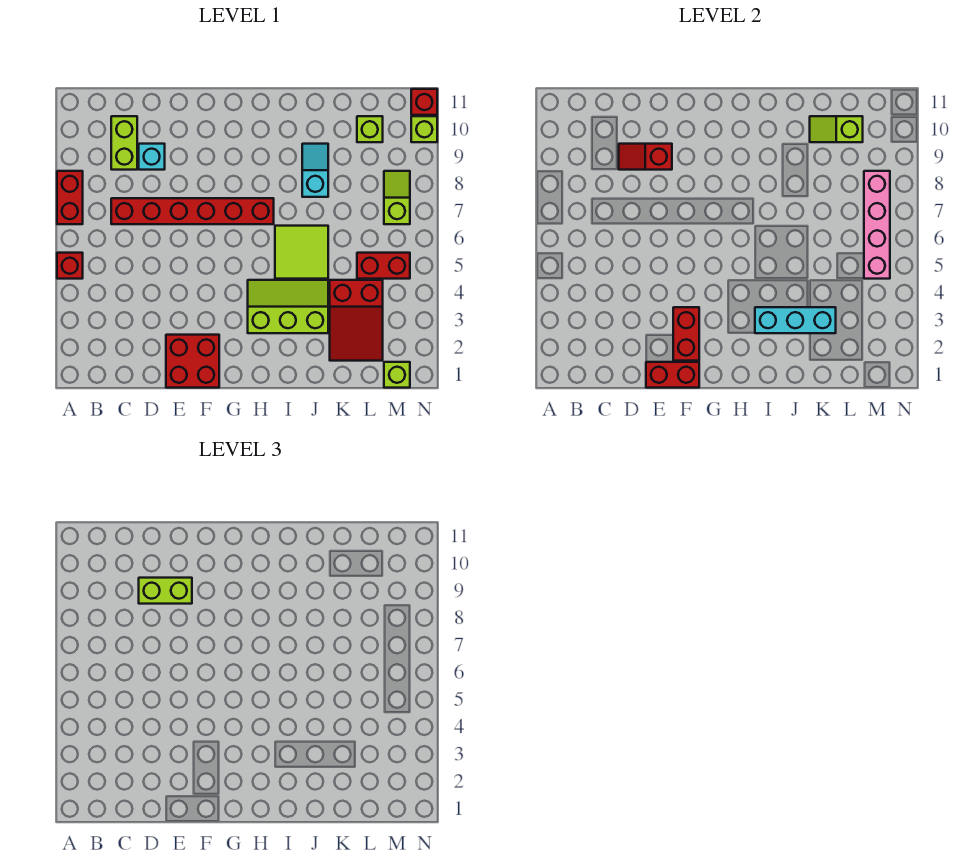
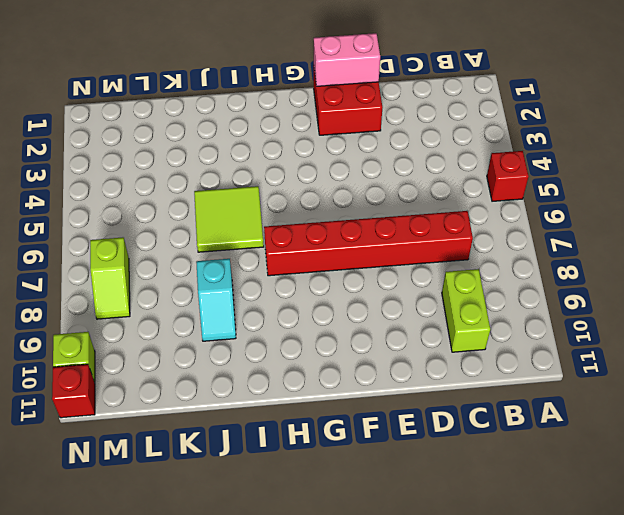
pink brick E1:F1 level 2 -> red brick E1:F1 level 2
none -> red brick A7:A8 level 1
none -> cyan brick D9 level 1
none -> lime slope H3:J4 level 1 top 3

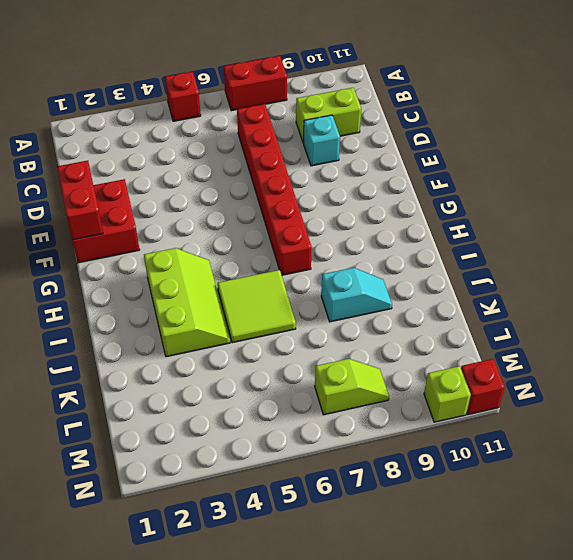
none -> red slope K2:L4 level 1 top 4
none -> red brick L5:M5 level 1
none -> lime brick L10 level 1

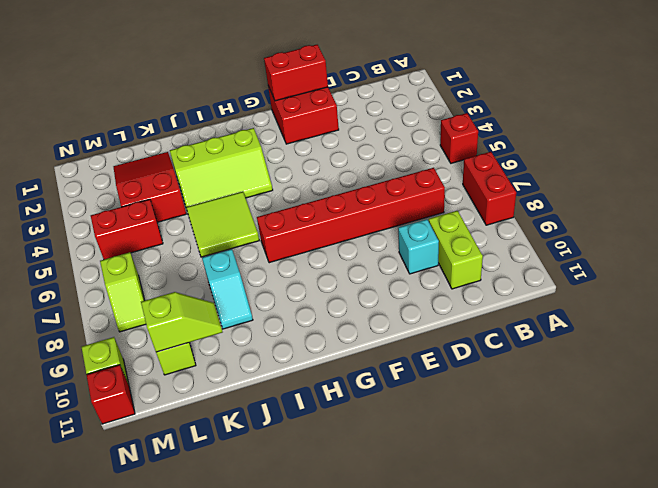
none -> lime brick M1 level 1
none -> red slope D9:E9 level 2 top E
none -> red brick F2:F3 level 2

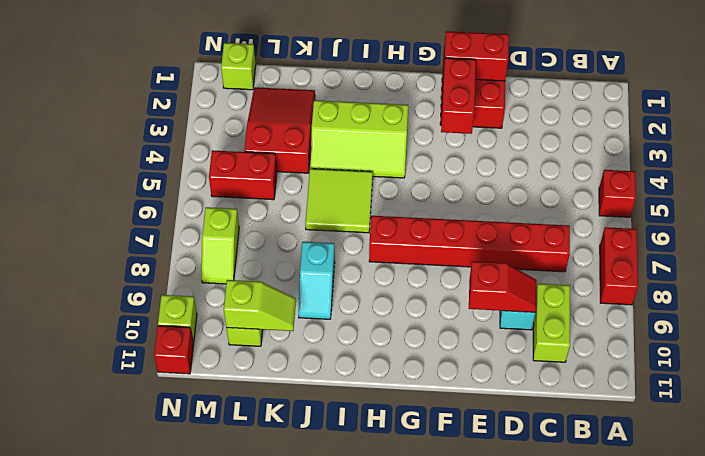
none -> cyan brick I3:K3 level 2
none -> pink brick M5:M8 level 2
none -> lime brick D9:E9 level 3

